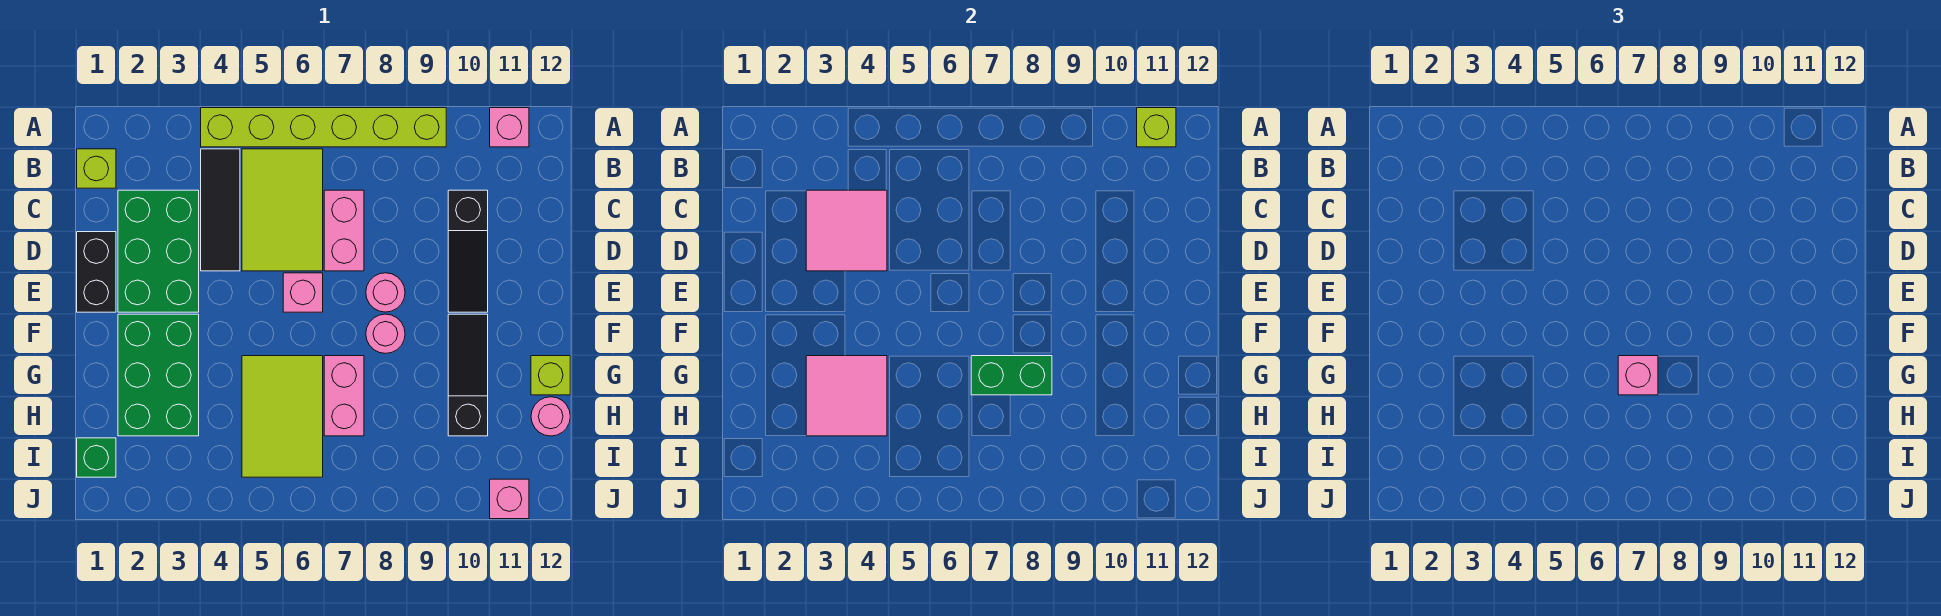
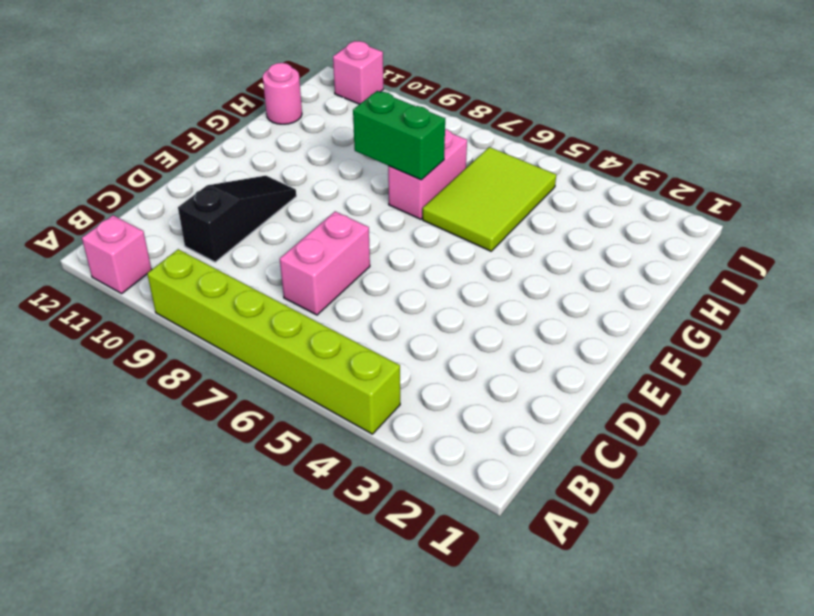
none -> lime brick B1 level 1
none -> black tile B4:D4 level 1
none -> lime tile B5:D6 level 1

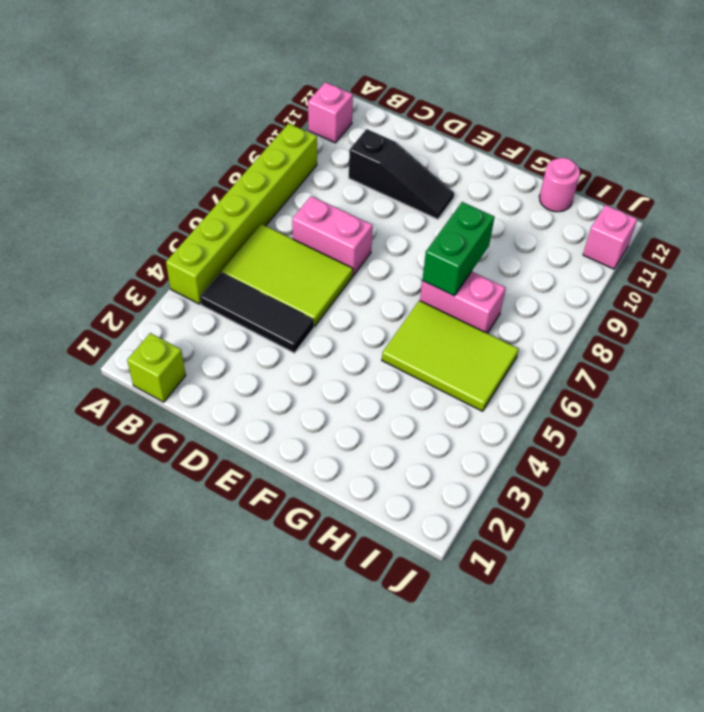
none -> green brick C2:E3 level 1
none -> black brick D1:E1 level 1
none -> pink brick E6 level 1

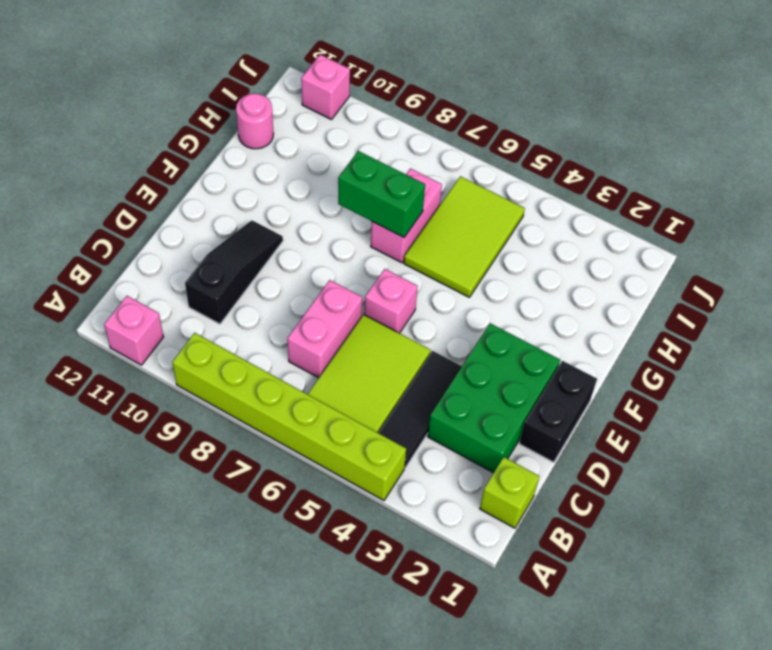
none -> pink round brick E8 level 1
none -> green brick F2:H3 level 1
none -> pink round brick F8 level 1

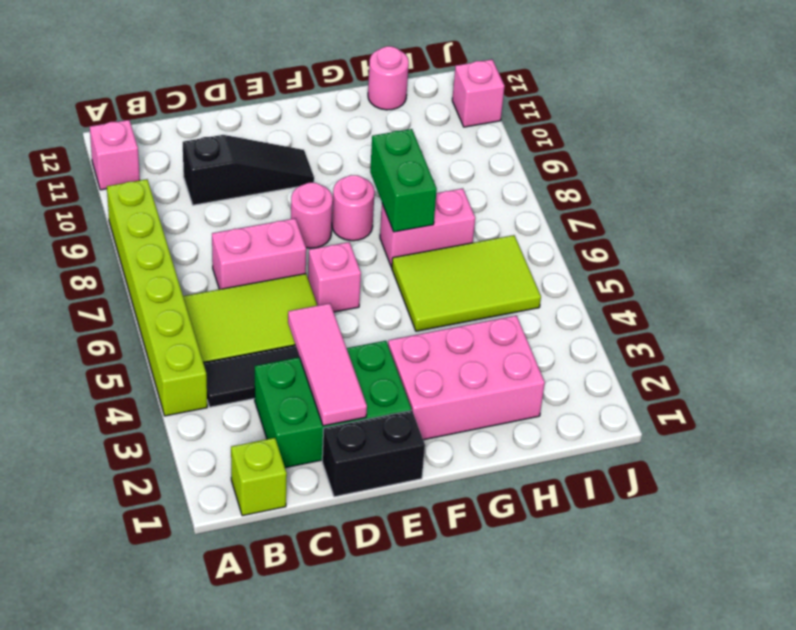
pink tile D2:D4 level 2 -> pink tile C3:D4 level 2
pink brick F2:H3 level 1 -> green brick F2:H3 level 1
none -> black slope F10:H10 level 1 top H
none -> lime brick G12 level 1
none -> green brick I1 level 1

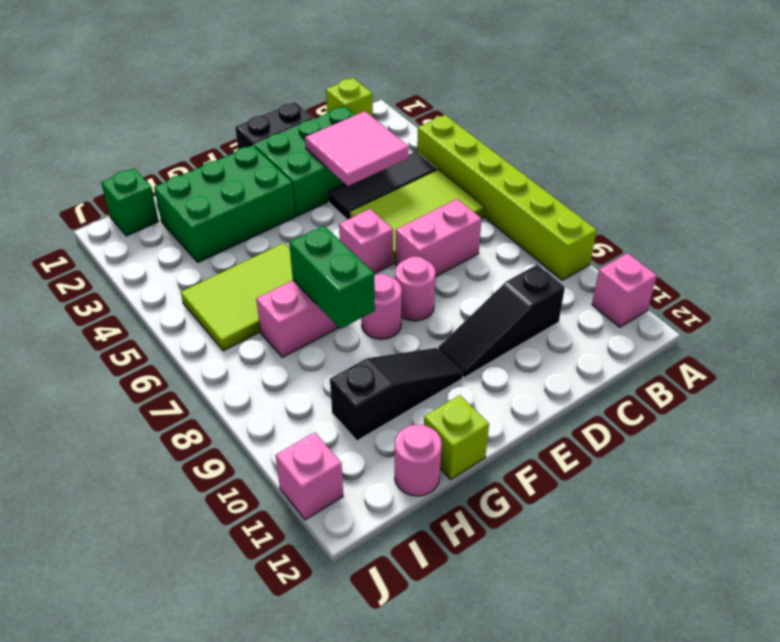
none -> lime brick A11 level 2
none -> pink tile G3:H4 level 2
none -> pink brick G7 level 3

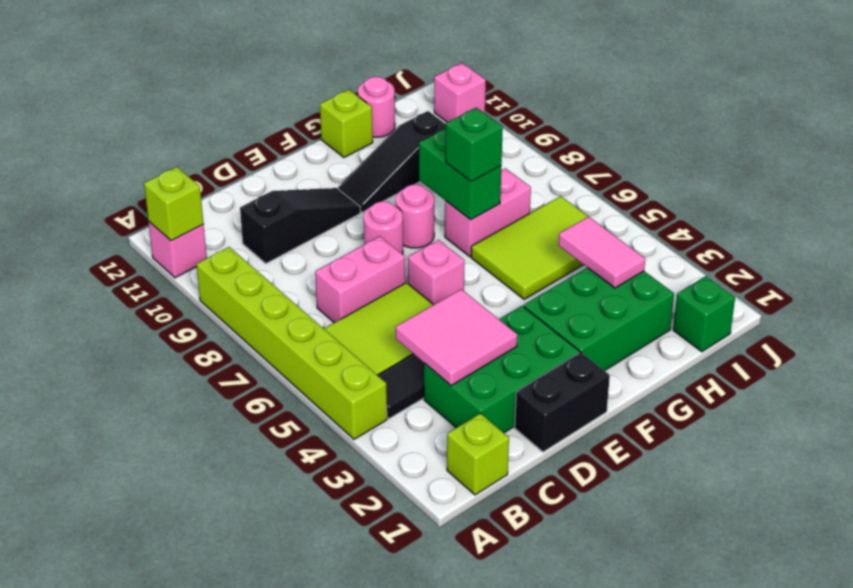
green brick G7 level 3 -> pink brick G7 level 3
pink tile H3:H4 level 2 -> pink tile G3:H4 level 2

